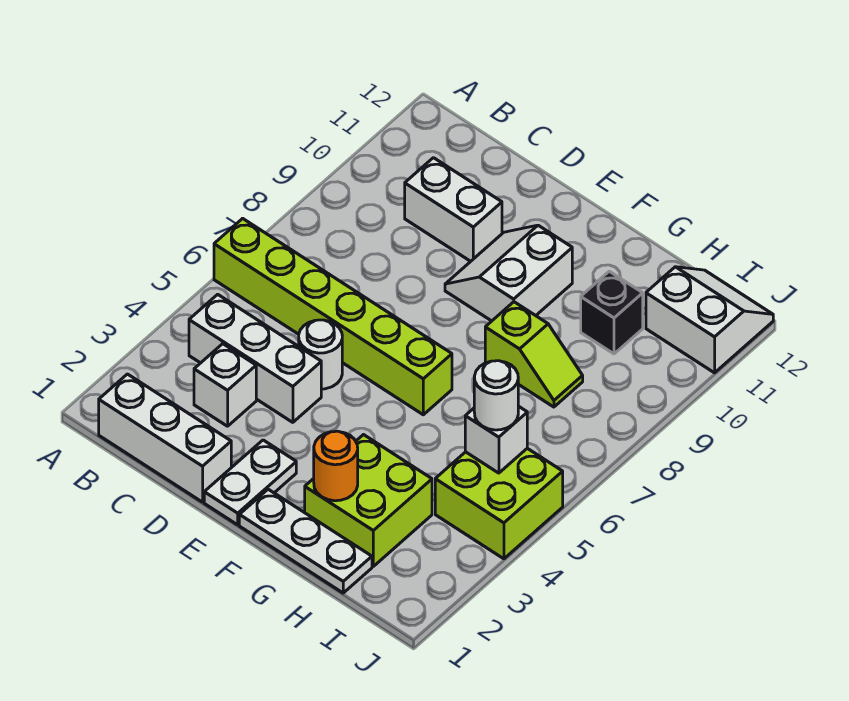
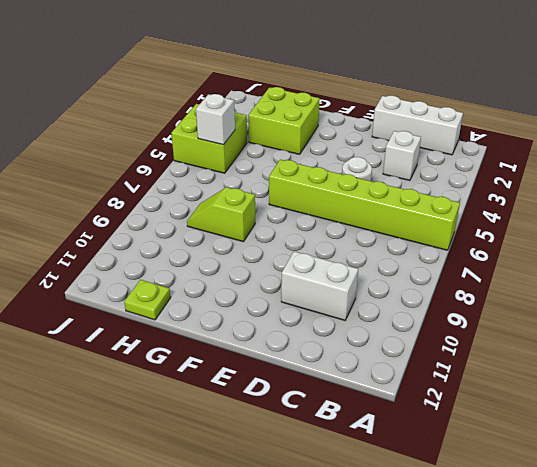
lime plate H12 level 1 -> none
none -> white brick B4:D4 level 1
none -> white plate E1:E2 level 1
none -> white slope E9:F10 level 1 top F

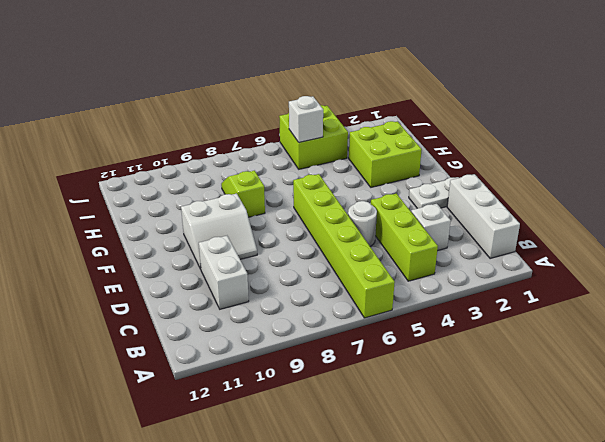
lime brick B4:D4 level 1 -> white brick B4:D4 level 1
none -> white plate F1:H1 level 1
none -> black brick H10 level 1
none -> white slope I11:J12 level 1 top 11

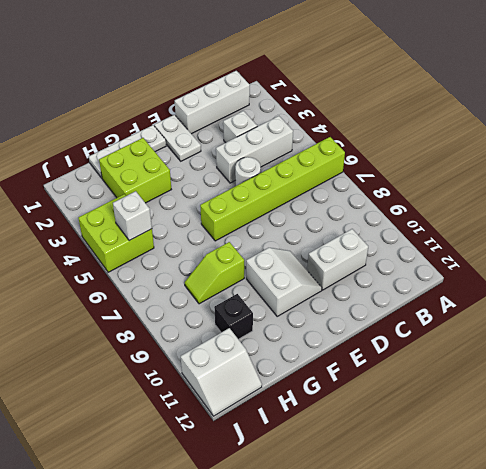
none -> orange round brick G2 level 2
none -> white round brick I5 level 3

